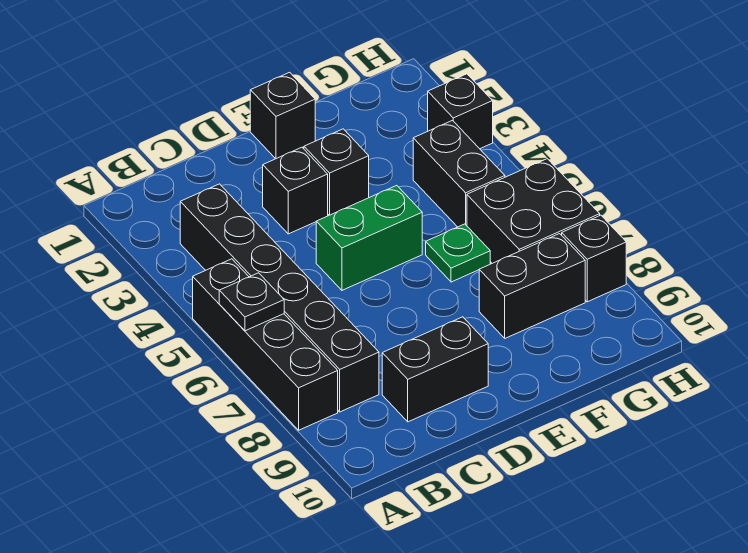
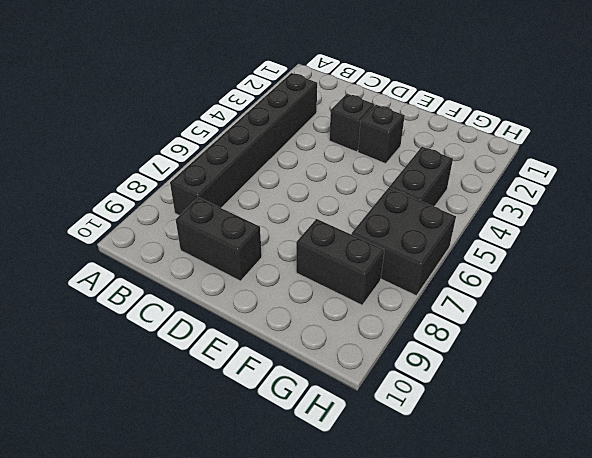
none -> black brick A5:A8 level 1
none -> green brick D5:E5 level 1
none -> black brick E1 level 1

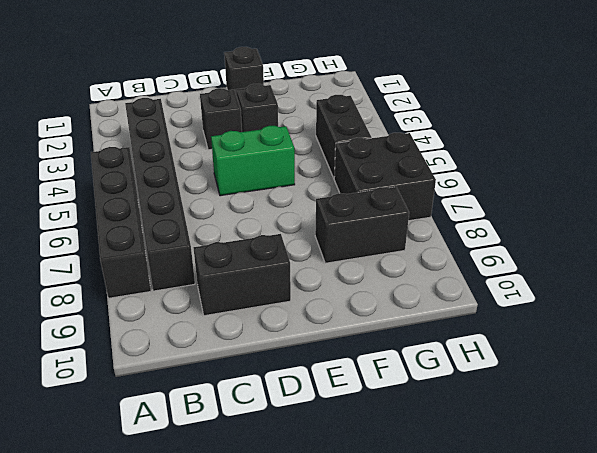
none -> green plate F6 level 1
none -> black brick H3 level 1
none -> black brick H8 level 1

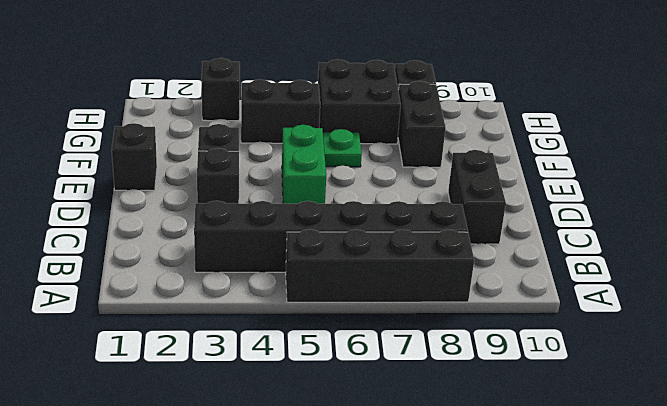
none -> black plate A6 level 2

